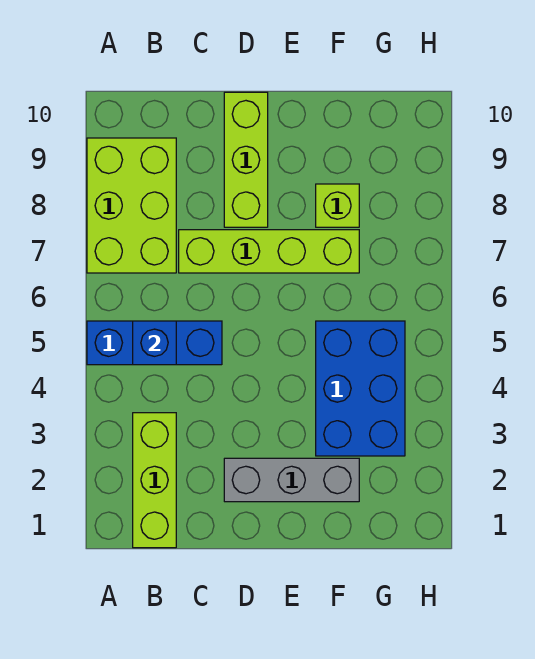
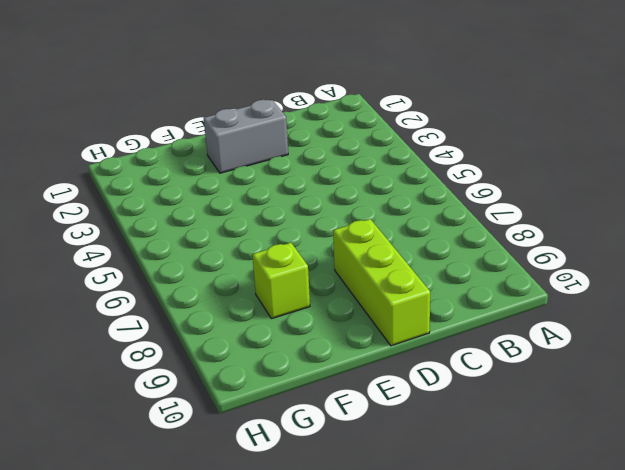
grey brick D2:E2 level 1 -> grey brick D2:F2 level 1
none -> blue brick A5:C5 level 1
none -> lime brick A7:B9 level 1

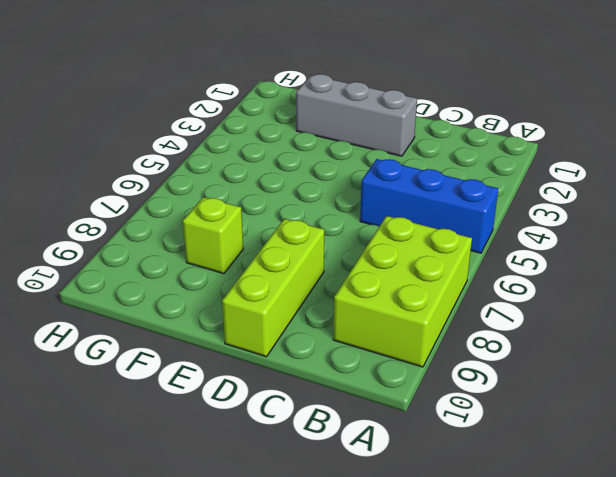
none -> lime brick B1:B3 level 1
none -> lime brick C7:F7 level 1

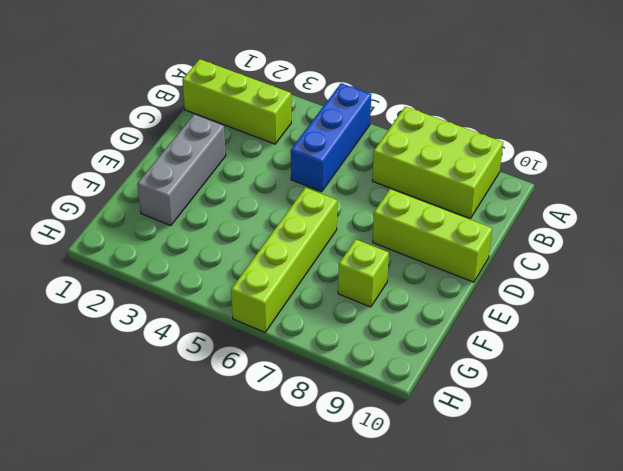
lime brick E6:H6 level 1 -> lime brick C7:F7 level 1
none -> blue brick F3:G5 level 1
none -> blue brick B5 level 2

